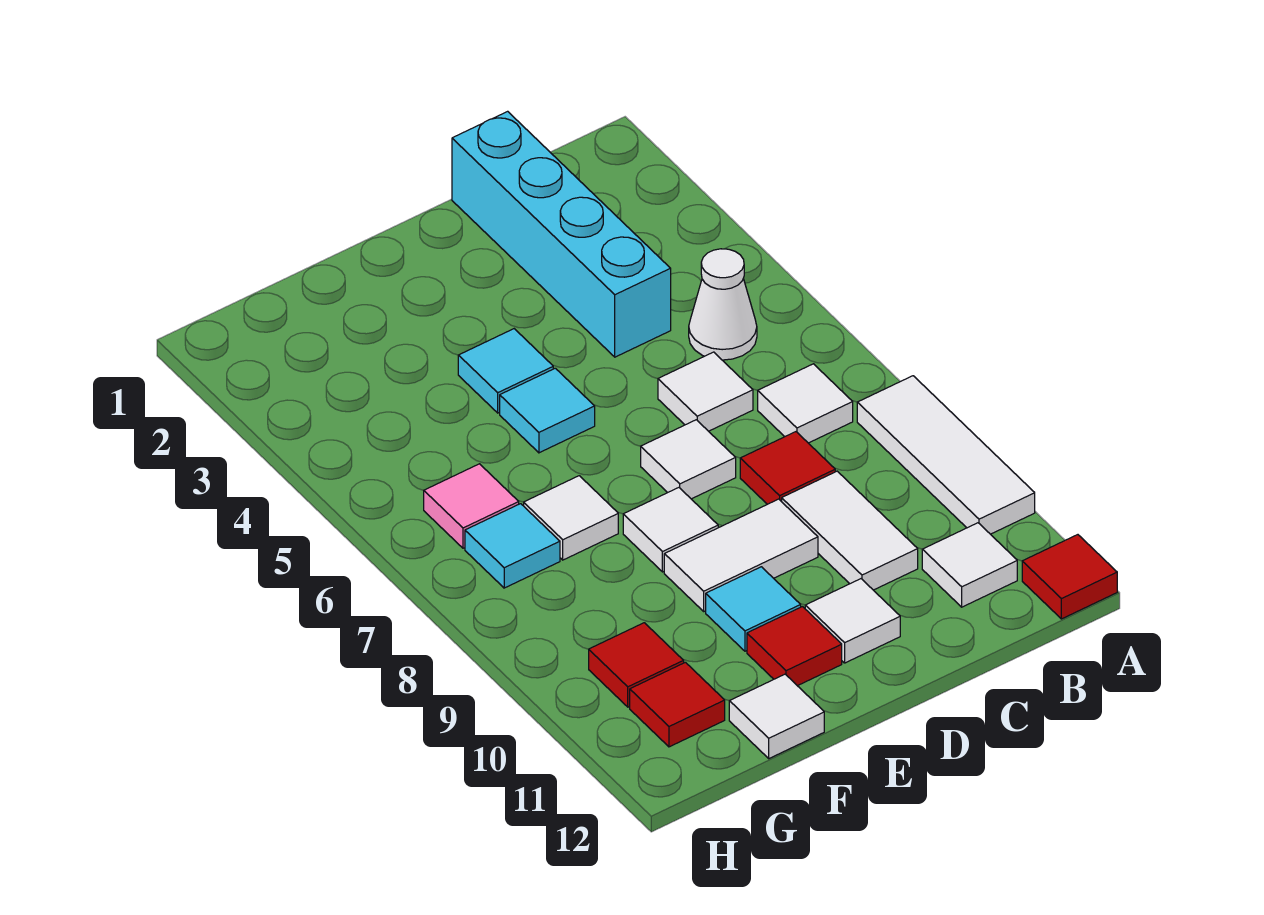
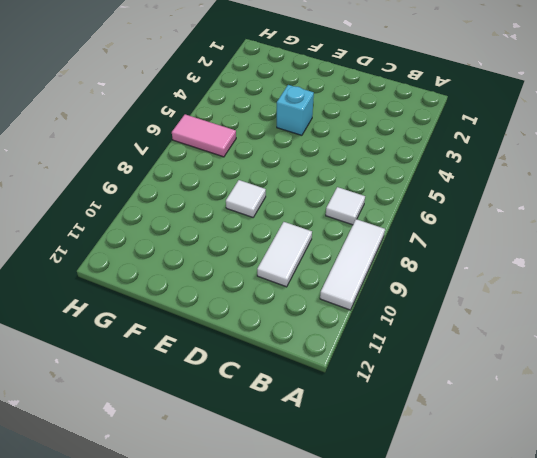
cyan brick E4 level 1 -> cyan tile E4 level 1
pink tile G6:H6 level 1 -> pink tile G6 level 1
none -> red tile A12 level 1
none -> white cone B5 level 1
none -> white tile B11 level 1

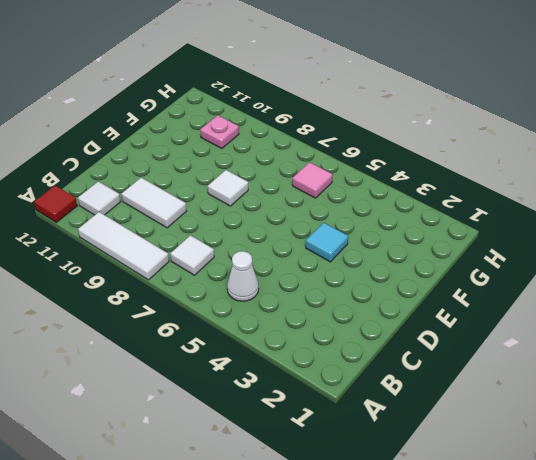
pink plate G10 level 1 -> red tile G10 level 1
none -> cyan brick C1:C4 level 1
none -> white tile C6 level 1
none -> red tile C8 level 1

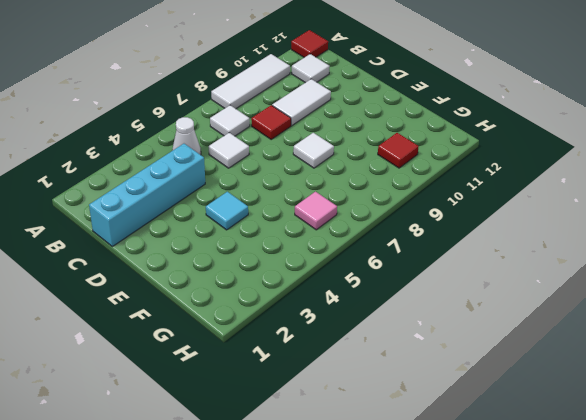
none -> white tile D7 level 1
none -> white tile D9:E9 level 1
none -> white tile D11 level 1

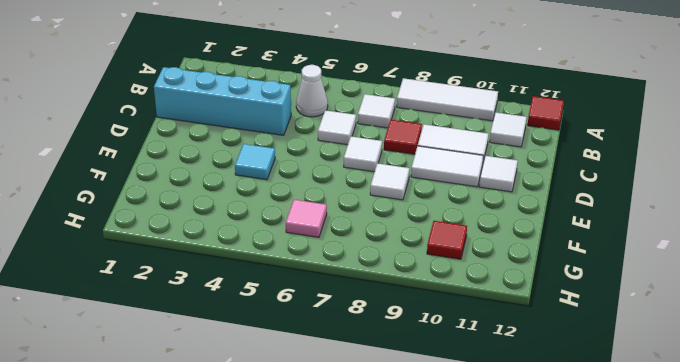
white tile D9:D10 level 1 -> white tile D9:E9 level 1
none -> cyan tile E5 level 1
none -> cyan tile E10 level 1
none -> red tile E11 level 1

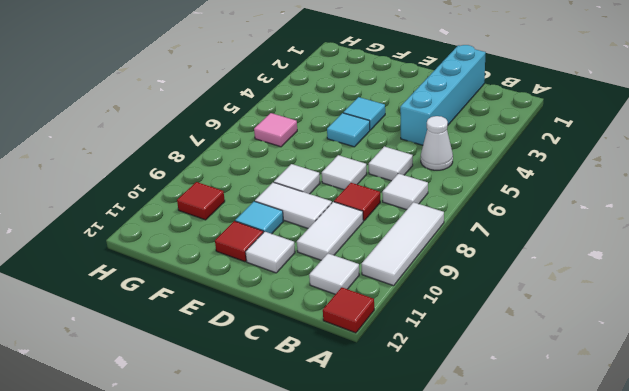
none -> white tile F7 level 1
none -> white tile F12 level 1
none -> cyan tile G7 level 1

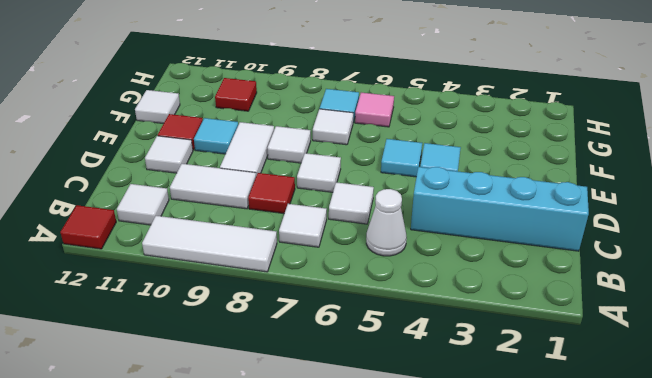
none -> red tile G11 level 1

